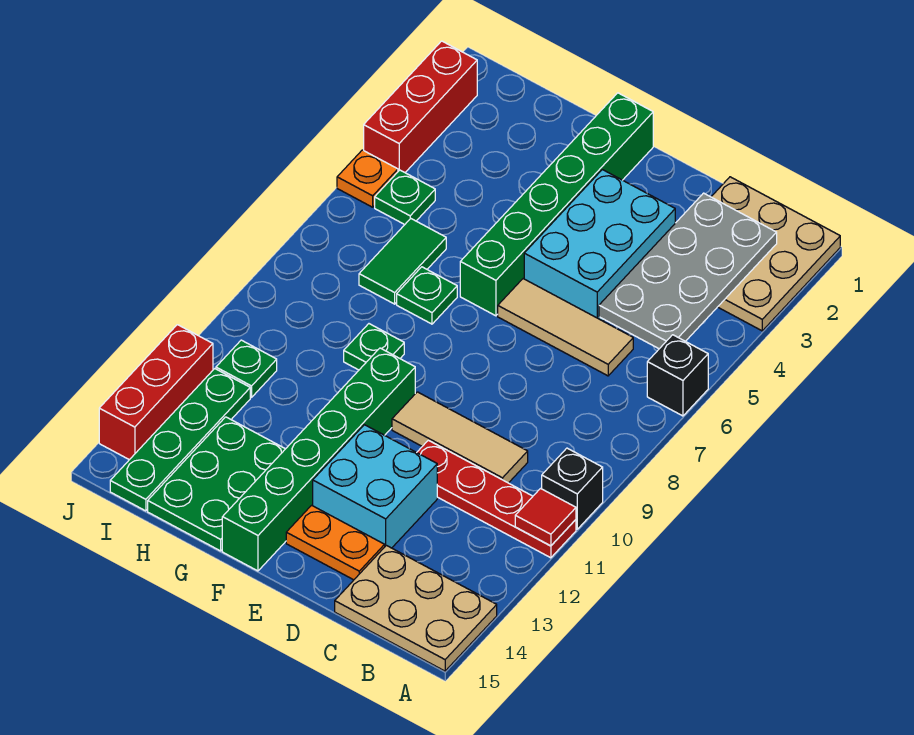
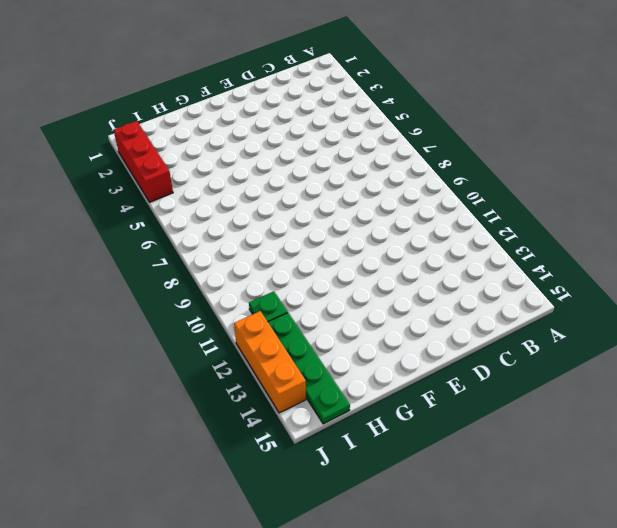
orange brick J12:J14 level 1 -> red brick J12:J14 level 1
none -> tan plate A1:C3 level 1
none -> black brick A6 level 1
none -> black brick A10 level 1

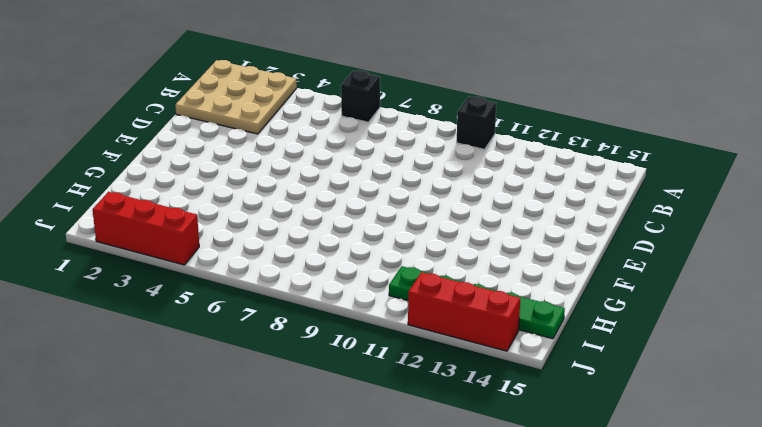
none -> red plate A11:D11 level 1
none -> tan plate A14:C15 level 1
none -> tan tile C6:E6 level 1

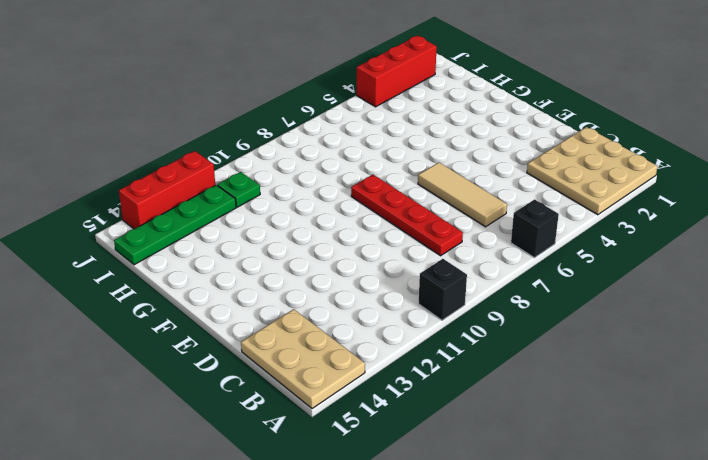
red plate C8:F8 level 1 -> red plate A11:D11 level 1
none -> tan tile C10:E10 level 1
none -> cyan brick D3:E5 level 1
none -> cyan brick D12:E13 level 1

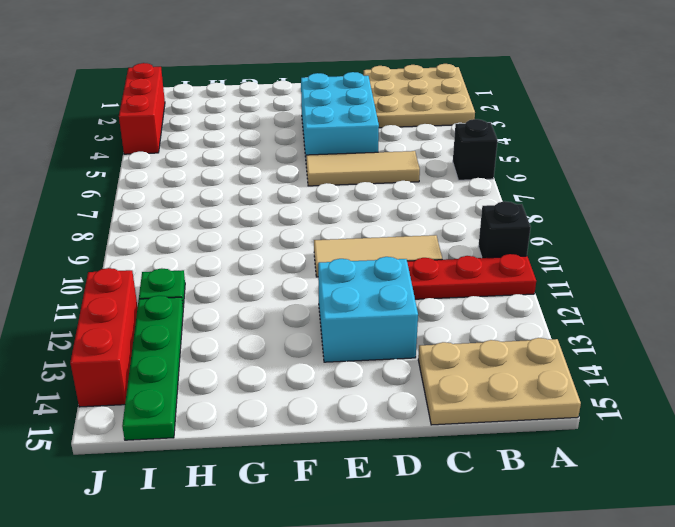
none -> orange plate D14:E14 level 1
none -> green brick F1:F6 level 1
none -> green brick F10:F15 level 1

